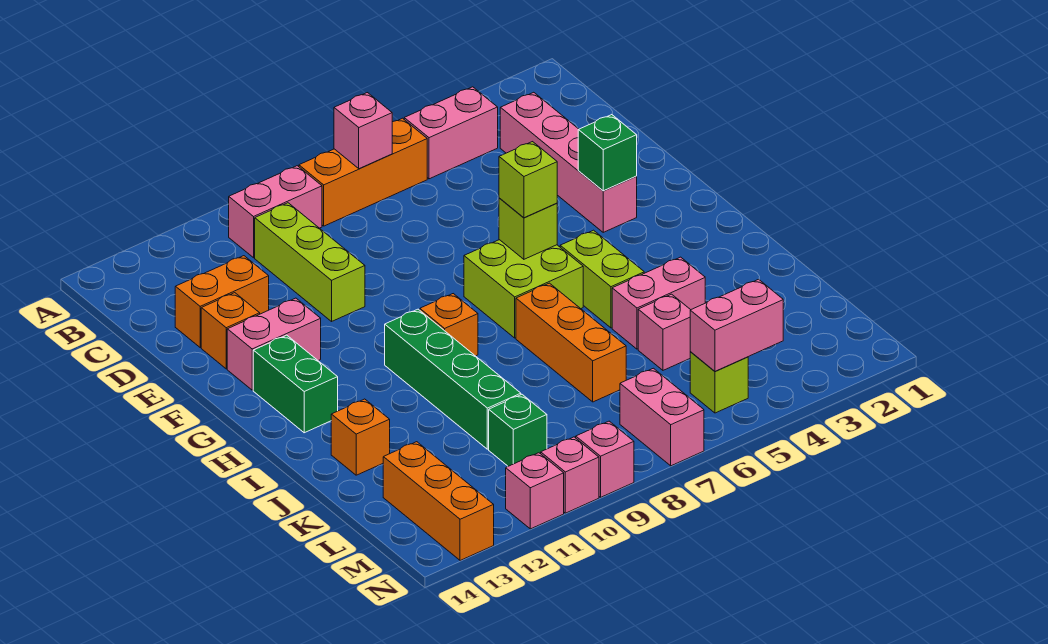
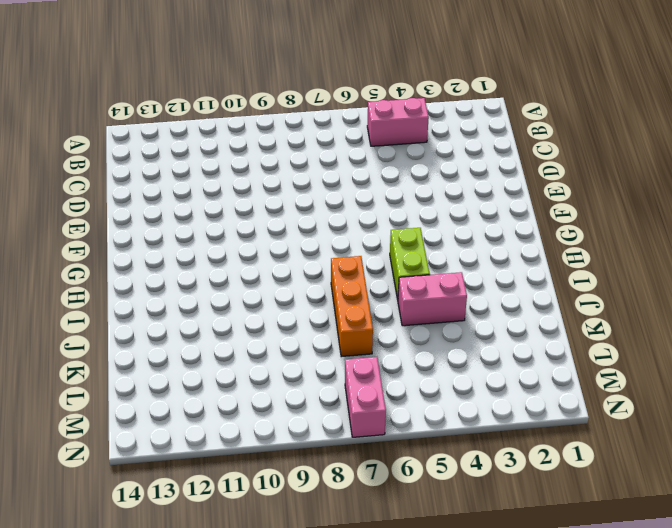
none -> orange brick B6:B8 level 1
none -> pink brick B9:B10 level 1
none -> pink brick C3:F3 level 1

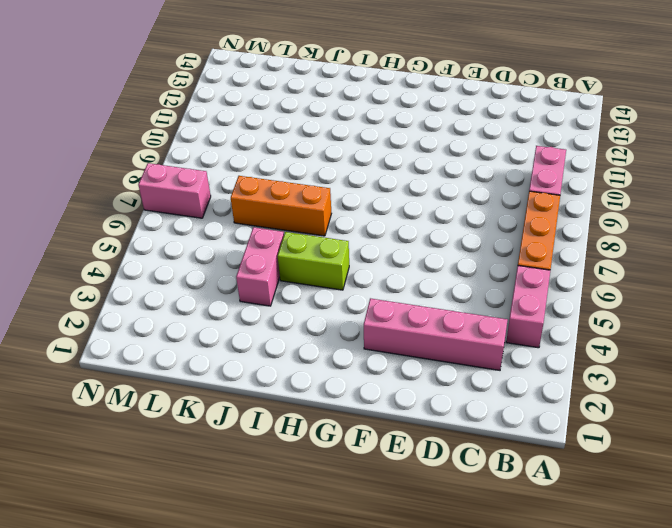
none -> lime brick C10:E10 level 1
none -> orange brick D12:D13 level 1
none -> orange brick E13 level 1

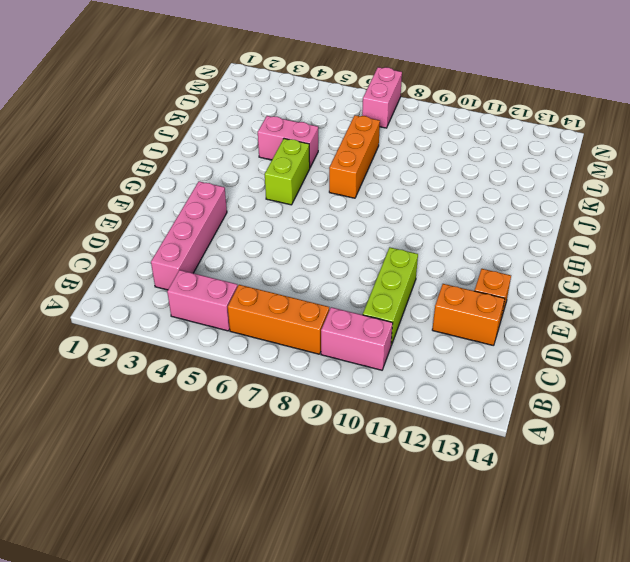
none -> pink brick F12:F13 level 1
none -> lime brick G6:H7 level 1
none -> green brick G13:H13 level 1

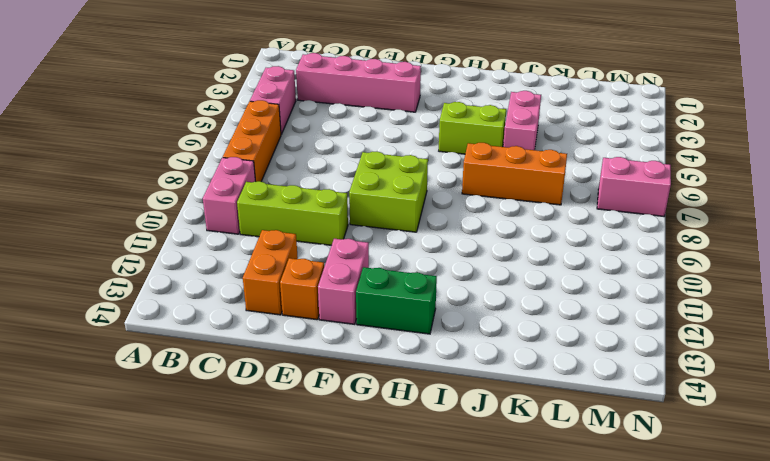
lime brick F8:G9 level 1 -> lime brick G6:H7 level 1
none -> orange brick H9 level 1
none -> green brick H10:K10 level 1
none -> orange brick J13 level 1

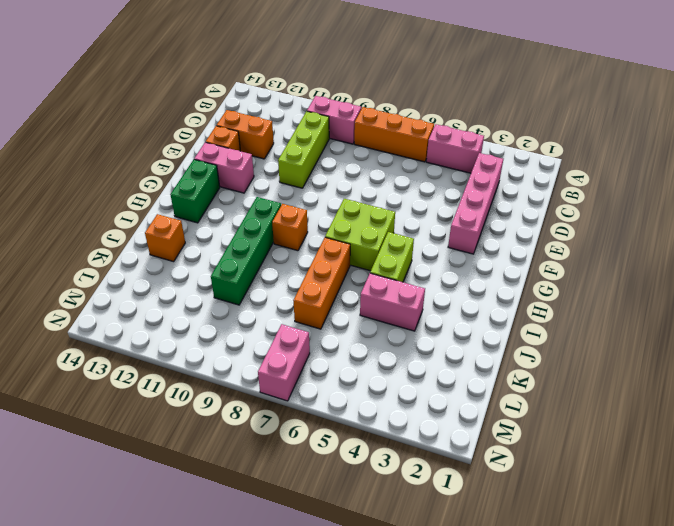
none -> pink brick K5 level 1
none -> green brick L10 level 1
none -> orange brick L13:N13 level 1

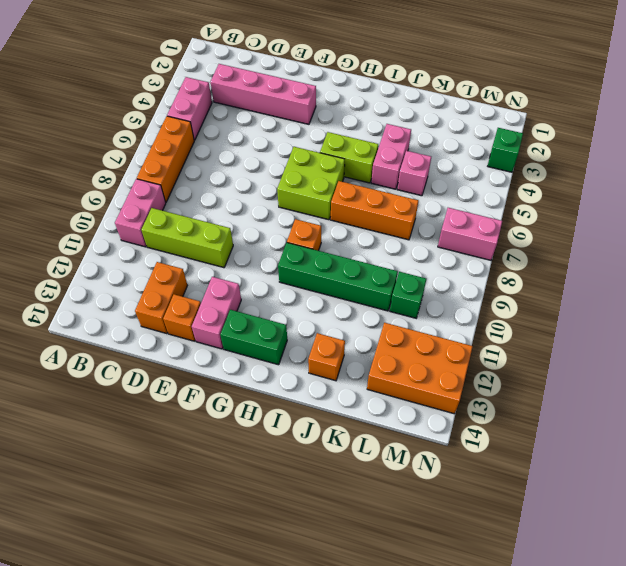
orange brick L12:N13 level 1 -> orange brick L13:N13 level 1
green brick N3 level 1 -> green brick F3 level 2
none -> lime brick M5 level 1
none -> pink brick N9 level 1
none -> pink brick N10 level 1

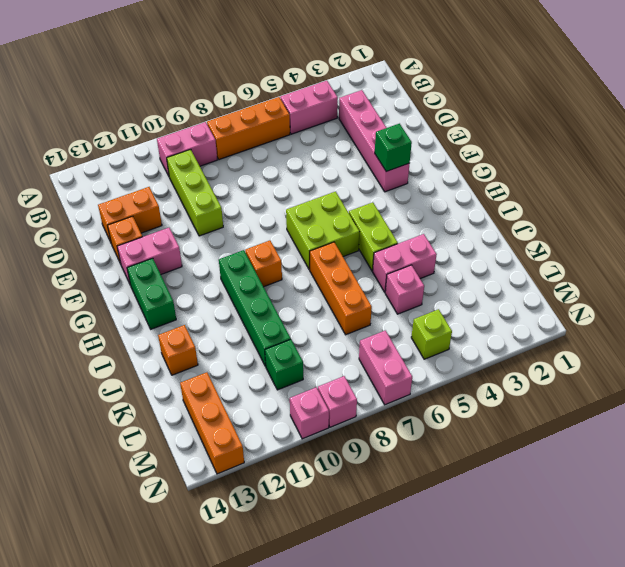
none -> pink brick N11 level 1
none -> pink brick B7 level 2
none -> lime brick G6 level 2

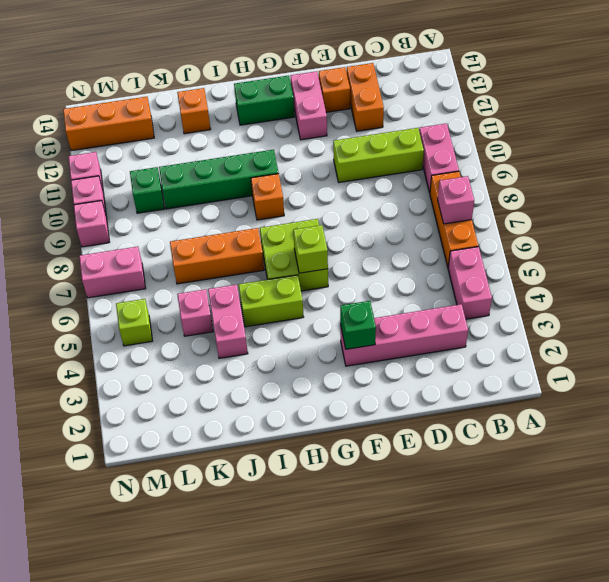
none -> pink brick M4:M5 level 2
none -> lime brick G6 level 3

